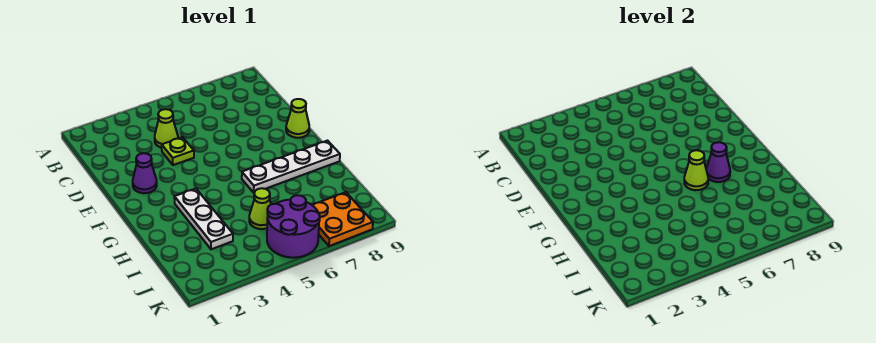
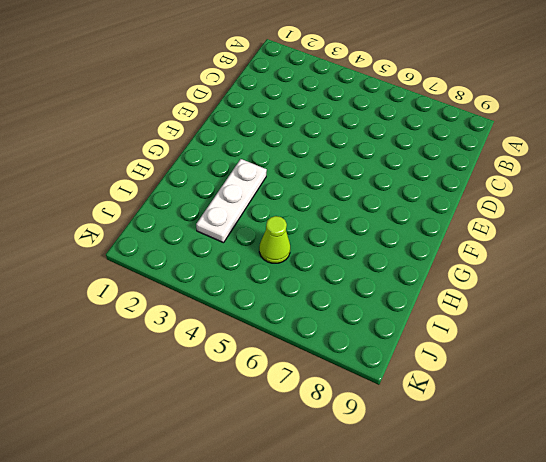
none -> lime cone C4 level 1
none -> lime plate D4 level 1

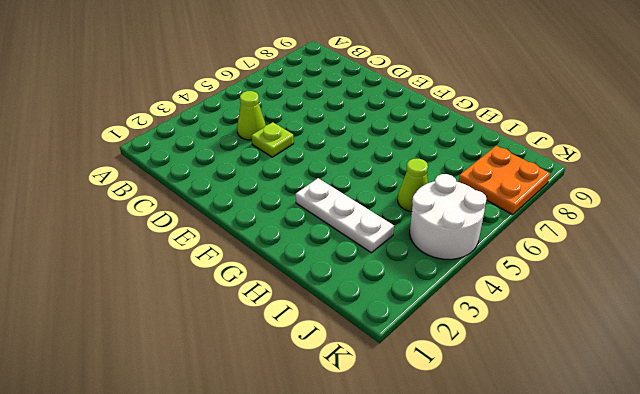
white round brick J4:K5 level 1 -> purple round brick J5:K6 level 1
none -> purple cone E2 level 1
none -> lime cone E9 level 1

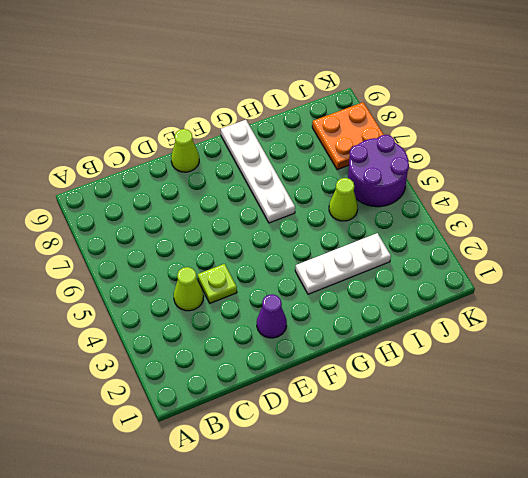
none -> lime cone G6 level 2
none -> purple cone G7 level 2

